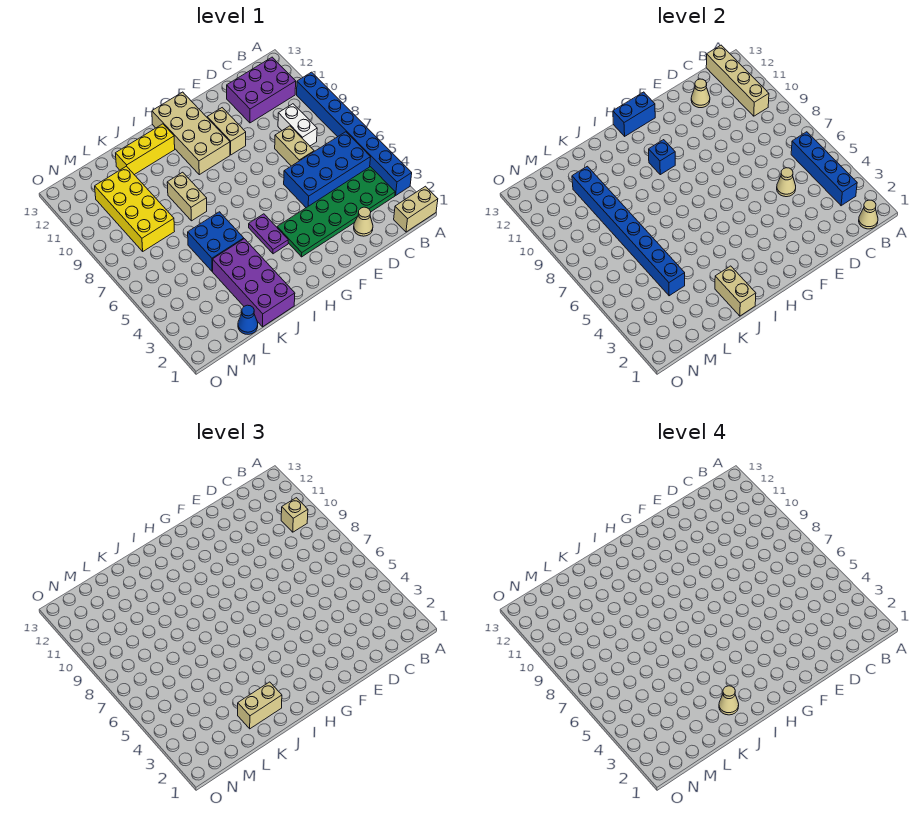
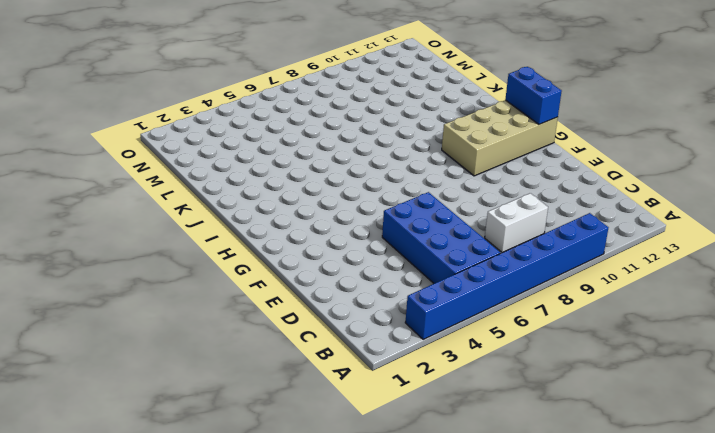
none -> tan brick A1:B1 level 1
none -> green plate B3:G4 level 1
none -> purple brick B11:D12 level 1

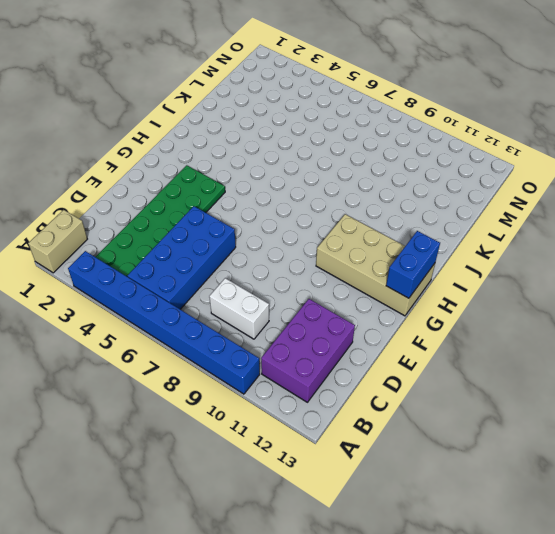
none -> tan cone D2 level 1
none -> tan brick D7:D8 level 1
none -> tan brick F10:F11 level 1

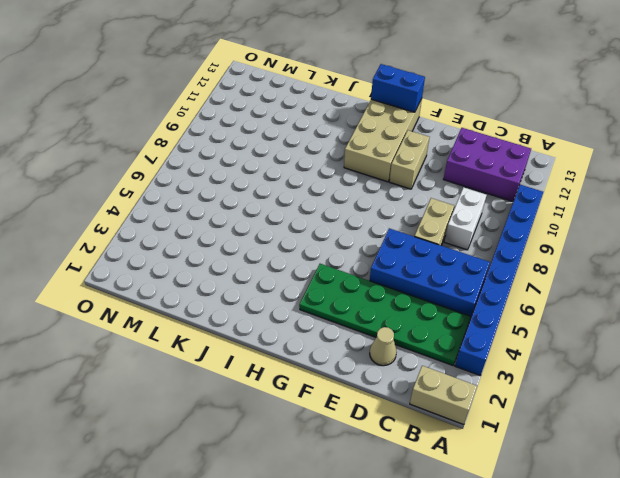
none -> purple plate H4:H5 level 1
none -> yellow brick I12:K12 level 1
none -> purple brick J1:K4 level 1

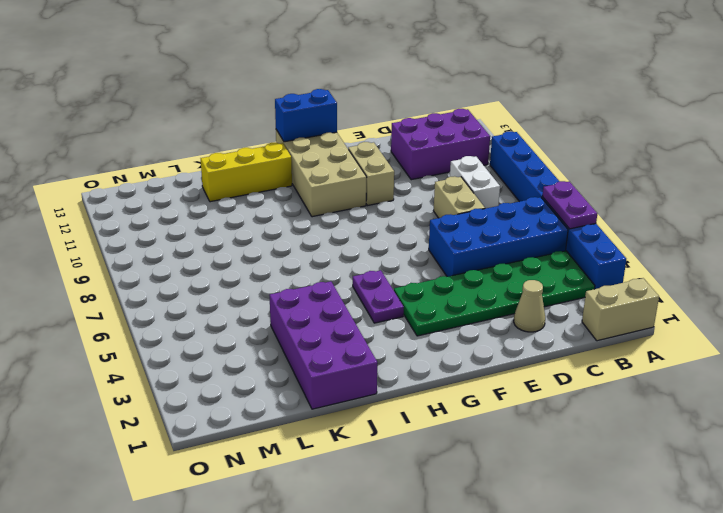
purple plate A5:A6 level 2 -> none
none -> blue brick J5:K6 level 1
none -> tan brick J8:J9 level 1
none -> blue cone L1 level 1

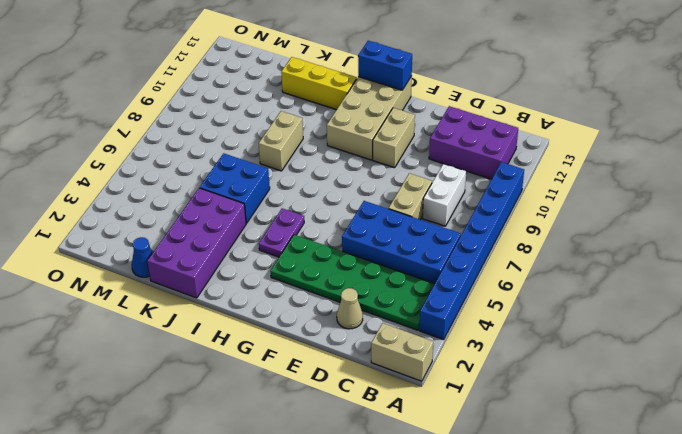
none -> yellow brick L8:M11 level 1
none -> tan cone B1 level 2
none -> blue brick B3:B6 level 2

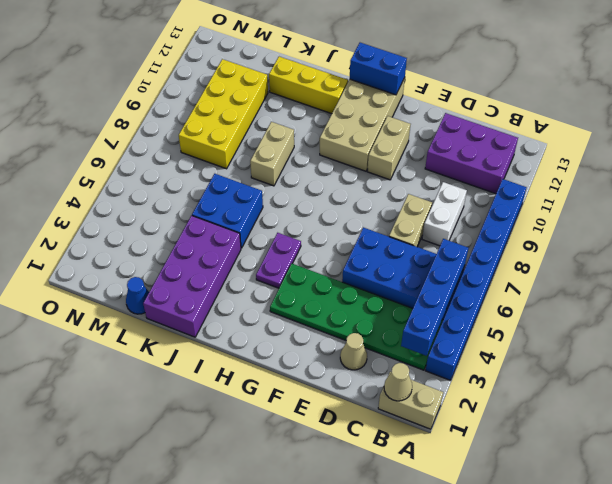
none -> tan brick B10:B13 level 2
none -> tan cone D5 level 2
none -> tan cone D12 level 2

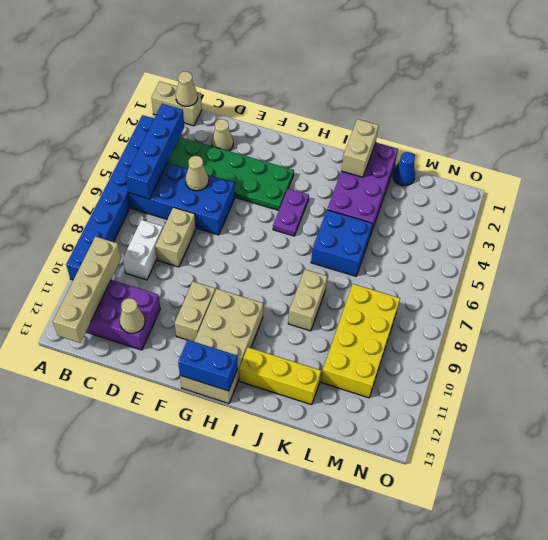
none -> blue brick H10 level 2
none -> blue brick L4:L11 level 2
none -> tan brick B10 level 3

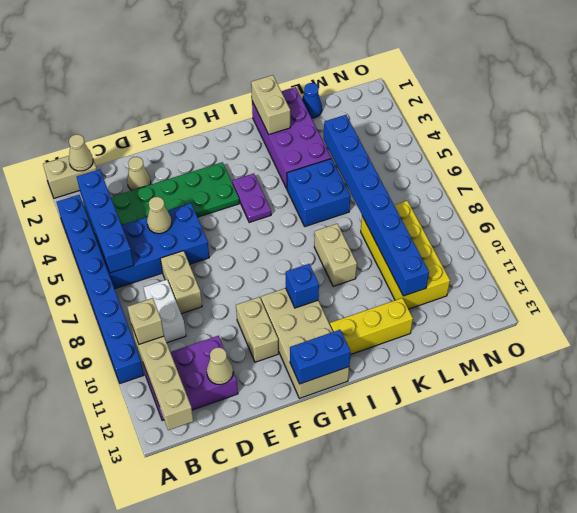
none -> tan brick J2:K2 level 3
none -> tan cone J2 level 4

